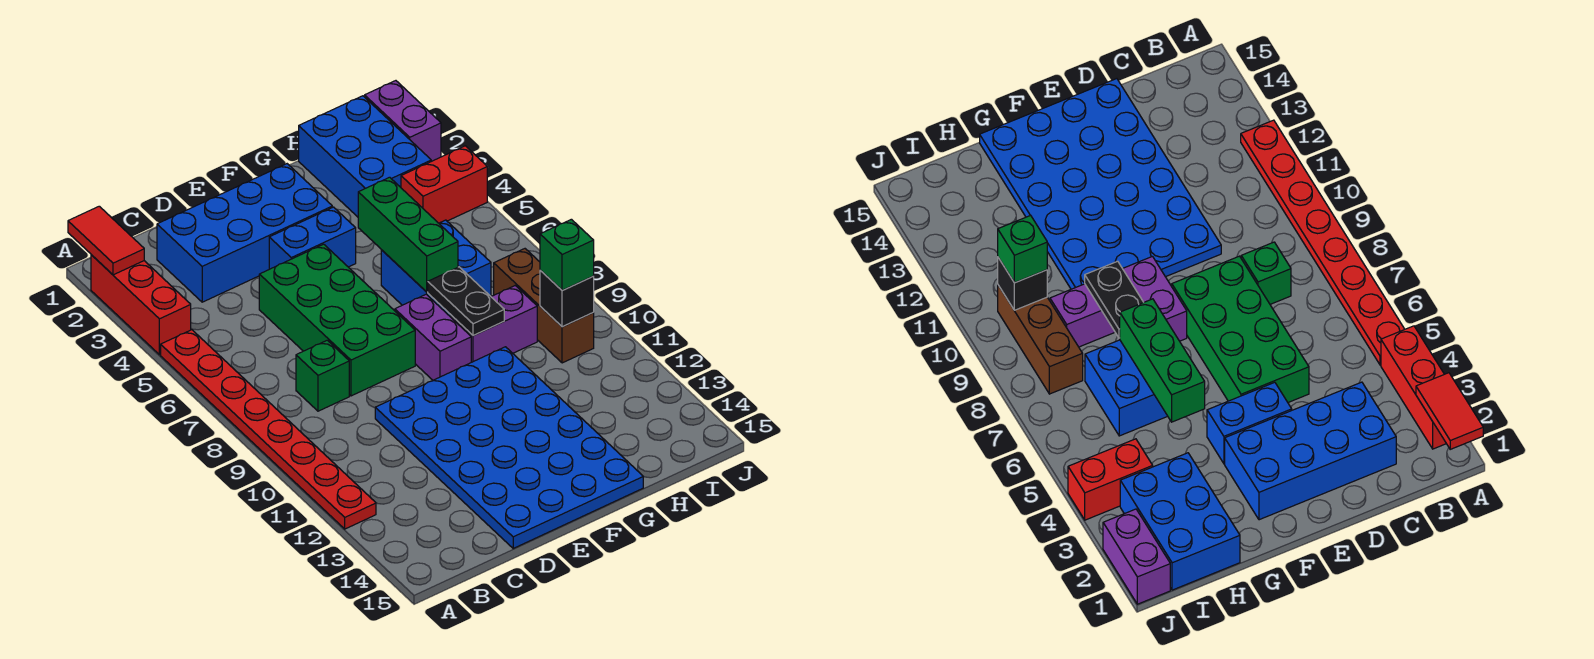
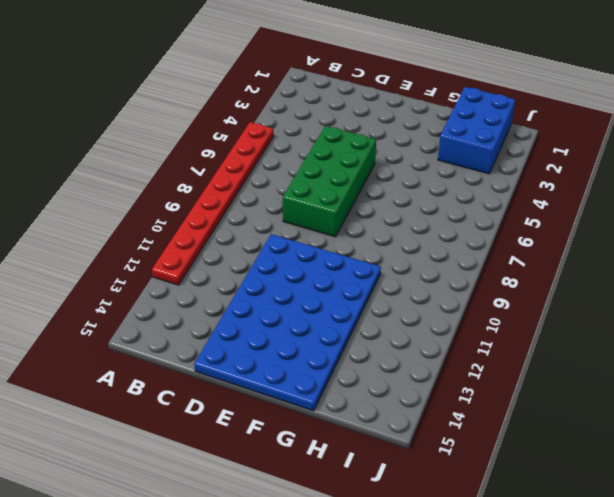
none -> red brick A2:A4 level 1
none -> blue brick C2:F3 level 1
none -> green brick C8 level 1

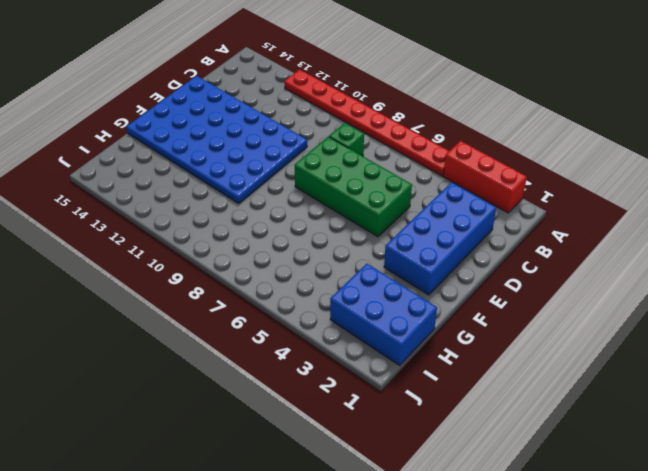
none -> blue brick E4:F4 level 1
none -> purple brick F8:F9 level 1
none -> blue brick G6:H7 level 1

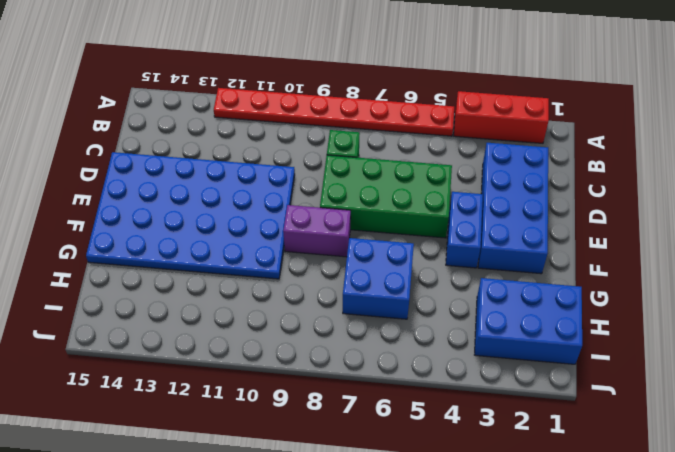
none -> purple brick G9:H9 level 1
none -> red brick I4:J4 level 1
none -> brown brick I8:I10 level 1

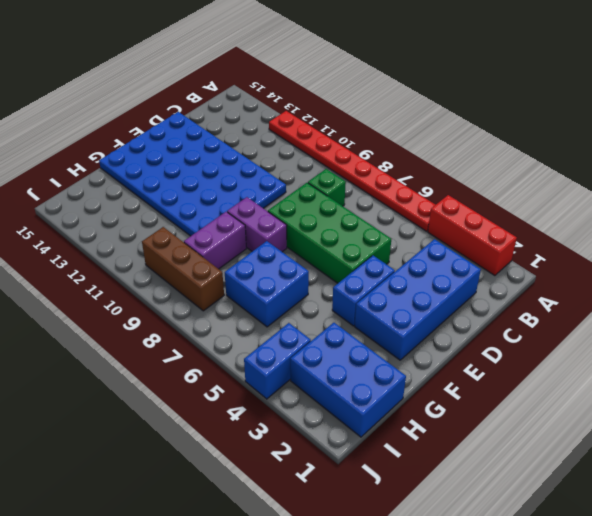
blue brick I4:J4 level 1 -> red brick I4:J4 level 1
none -> purple brick J1:J2 level 1
none -> red tile A1:A2 level 2
none -> green brick G5:G7 level 2

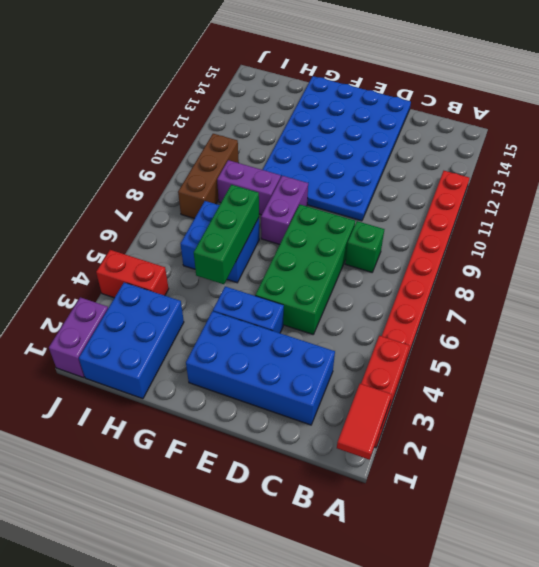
none -> black plate G8:G9 level 2
none -> black brick I10 level 2
none -> green brick I10 level 3

